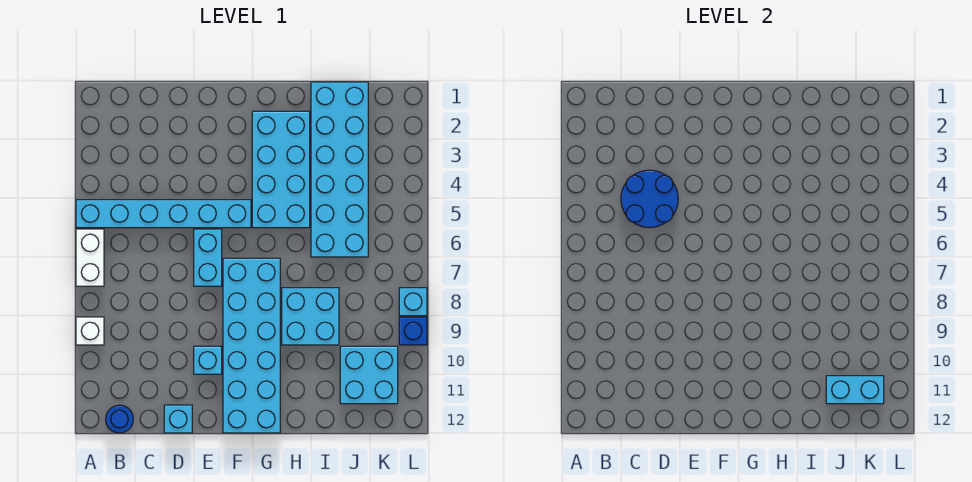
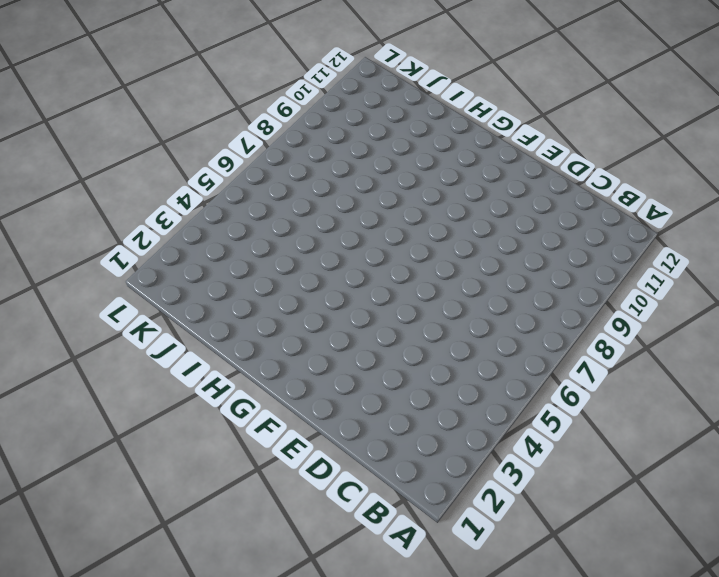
none -> cyan brick A5:F5 level 1
none -> white brick A6:A7 level 1
none -> white brick A9 level 1

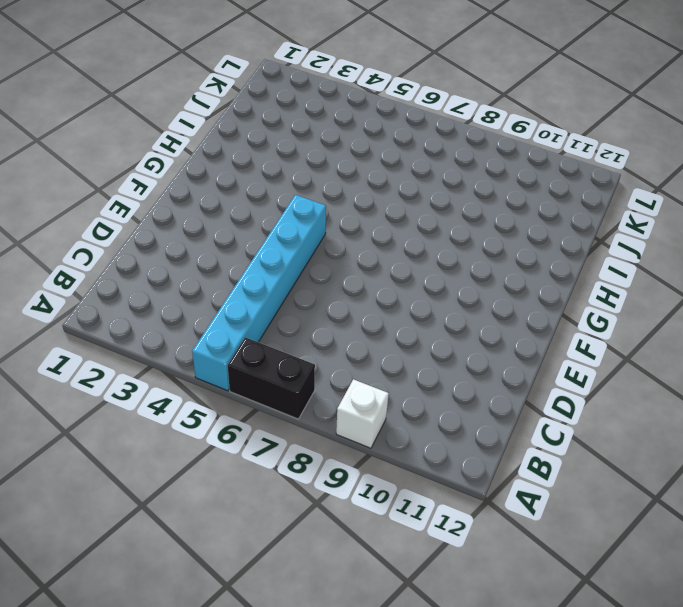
black brick A6:A7 level 1 -> white brick A6:A7 level 1
none -> blue round brick B12 level 1
none -> cyan brick D12 level 1
none -> cyan brick E6:E7 level 1

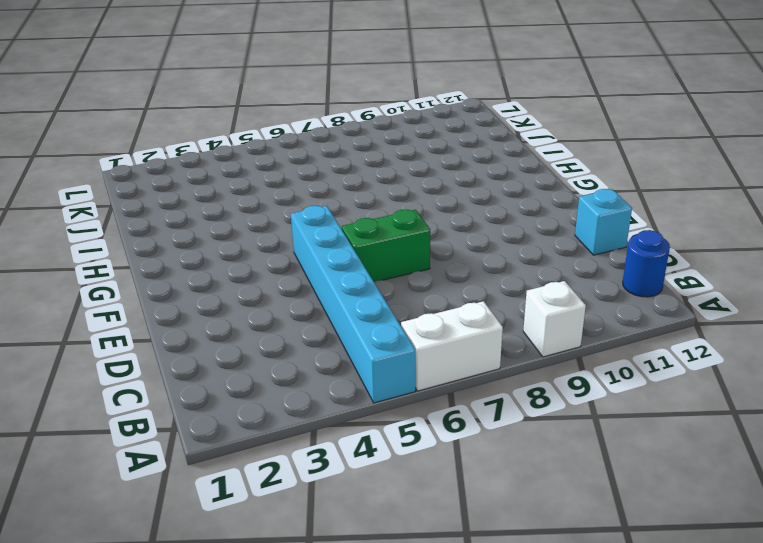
green brick E6:E7 level 1 -> cyan brick E6:E7 level 1
none -> cyan brick E10 level 1
none -> cyan brick F7:G12 level 1
none -> cyan brick G2:H5 level 1

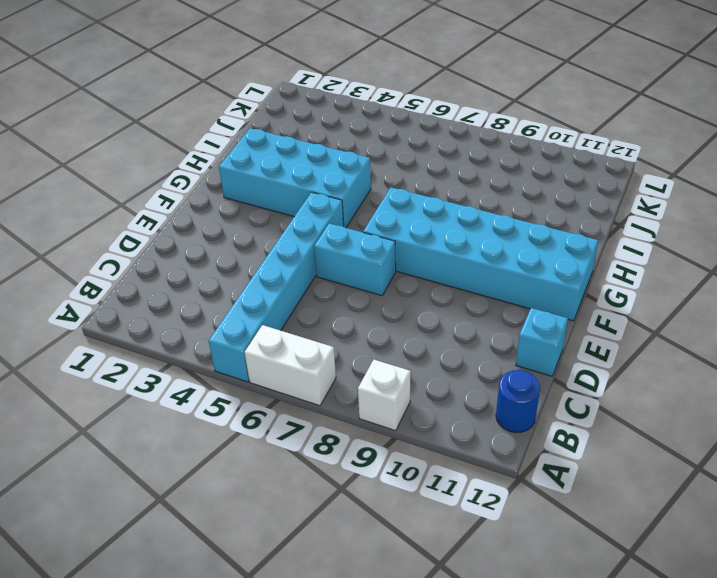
none -> cyan brick E10 level 1
none -> cyan brick H8:I9 level 1
none -> cyan brick I1:J6 level 1

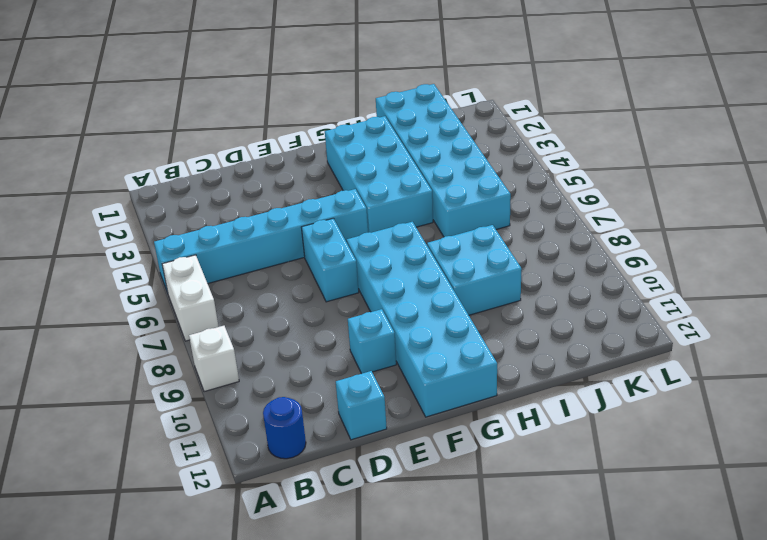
none -> cyan brick J10:K11 level 1
none -> cyan brick L8 level 1
none -> blue brick L9 level 1

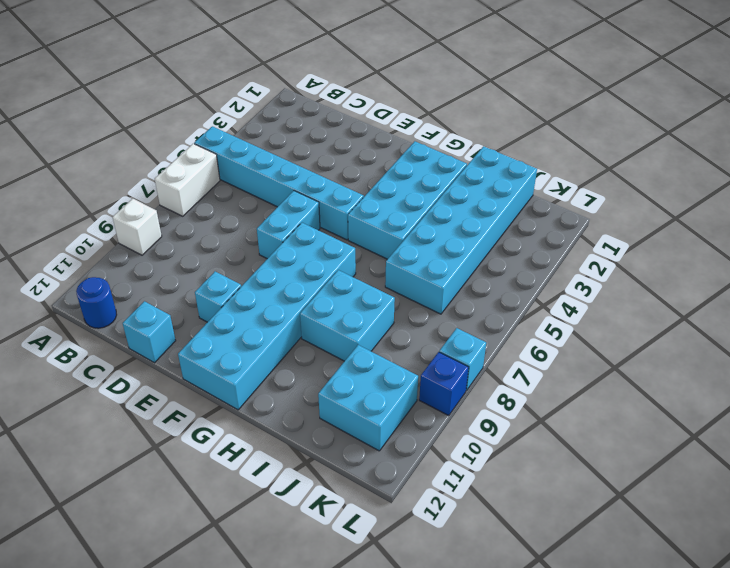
none -> blue round brick C4:D5 level 2
none -> cyan brick J11:K11 level 2

